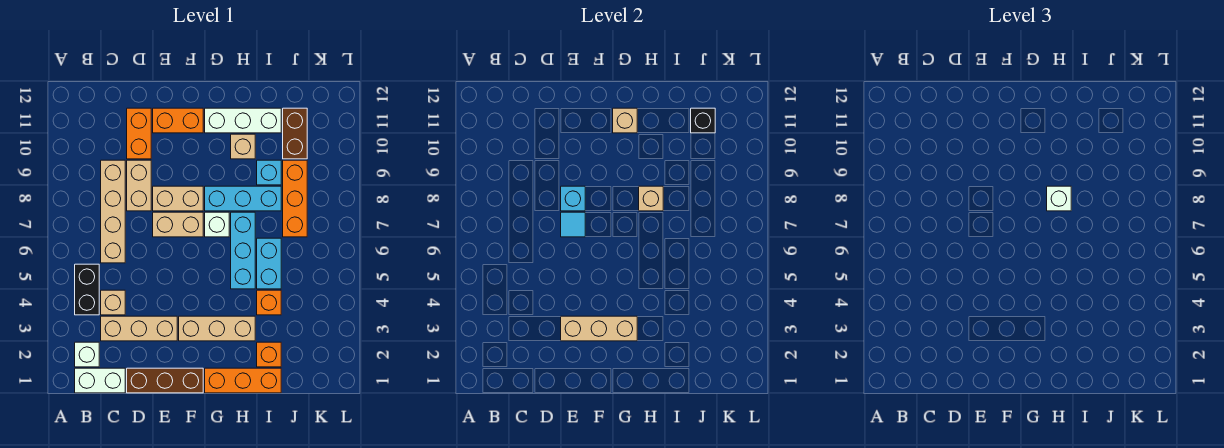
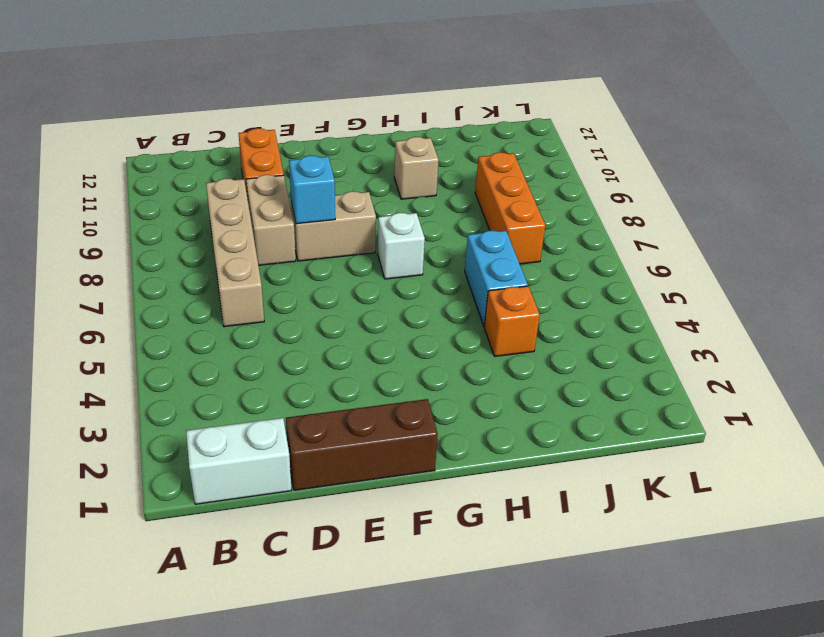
none -> white brick B2 level 1
none -> black brick B4:B5 level 1
none -> tan brick C3:E3 level 1
none -> tan brick C4 level 1

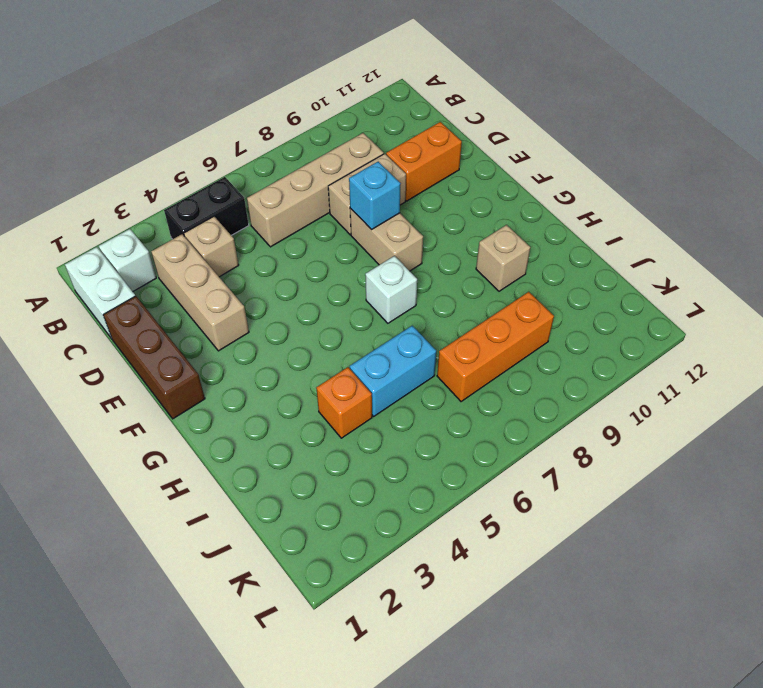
none -> tan brick E7:F7 level 1
none -> orange brick E11:F11 level 1
none -> tan brick F3:H3 level 1
none -> orange brick G1:I1 level 1

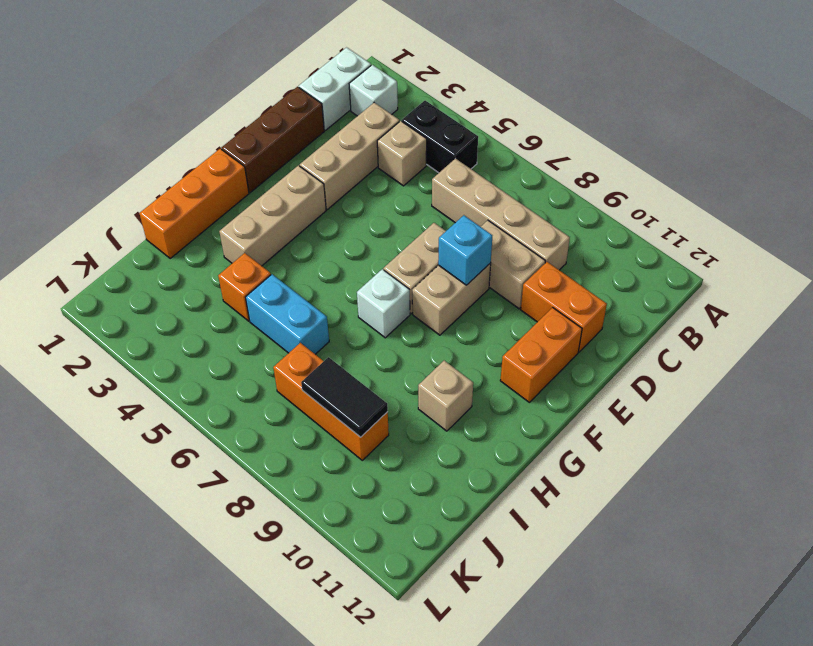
black tile J8:J9 level 2 -> none
none -> cyan brick G8:I8 level 1
none -> white brick G11:I11 level 1
none -> cyan brick H5:H7 level 1
none -> orange brick I2 level 1

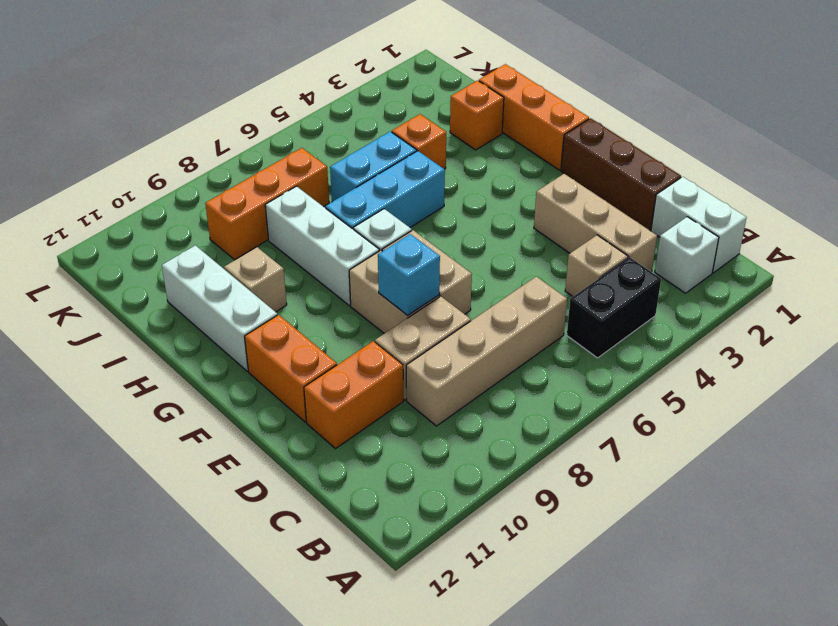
white brick G8:I8 level 1 -> cyan brick G8:I8 level 1
none -> tan brick F3:H3 level 1
none -> cyan brick I9 level 1
none -> brown brick J10:J11 level 1
none -> tan brick E3:G3 level 2

